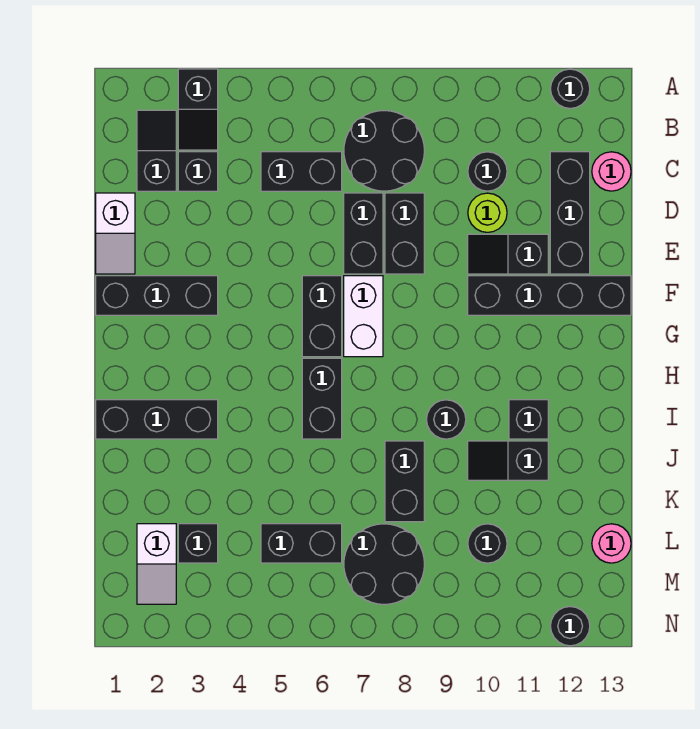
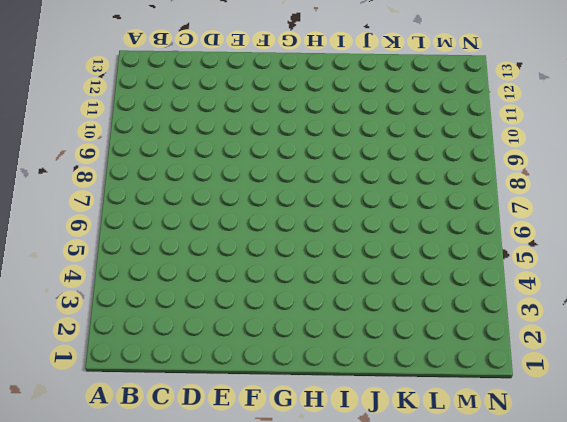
none -> black slope A3:B3 level 1 top A
none -> black round brick A12 level 1
none -> black slope B2:C2 level 1 top C
none -> black round brick B7:C8 level 1

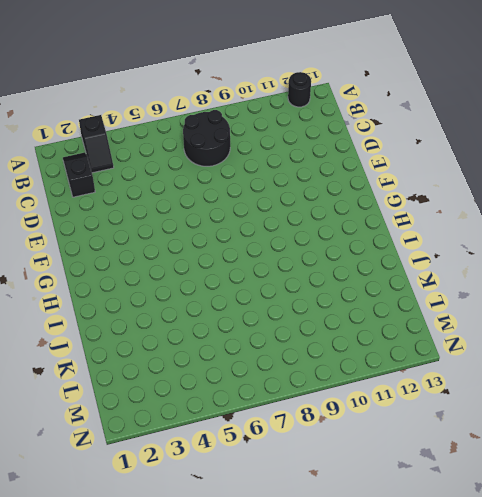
none -> black brick C3 level 1
none -> black brick C5:C6 level 1
none -> black round brick C10 level 1
none -> black brick C12:E12 level 1

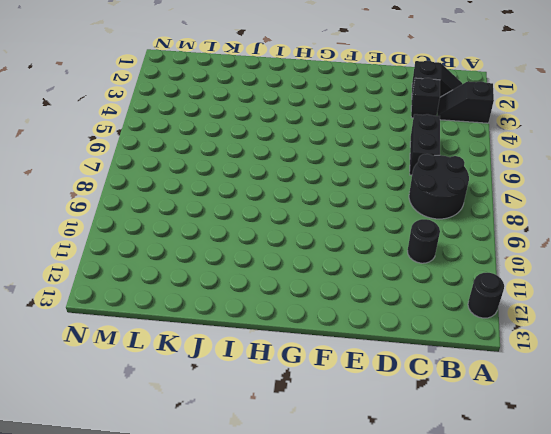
none -> black brick C12:E12 level 1
none -> pink round brick C13 level 1
none -> white slope D1:E1 level 1 top D
none -> black brick D7:E7 level 1

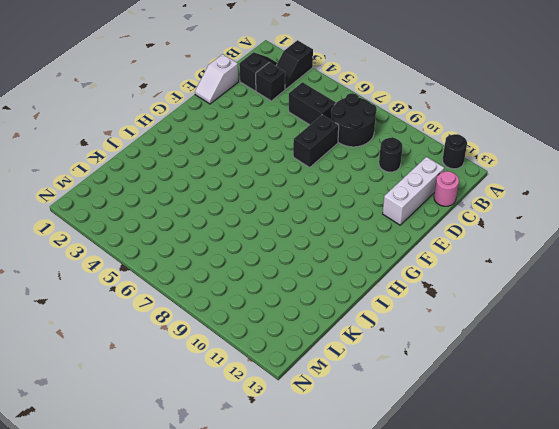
white brick C12:E12 level 1 -> black brick C12:E12 level 1
none -> black brick D8:E8 level 1
none -> lime round brick D10 level 1
none -> black slope E10:E11 level 1 top 11
none -> black brick F1:F3 level 1

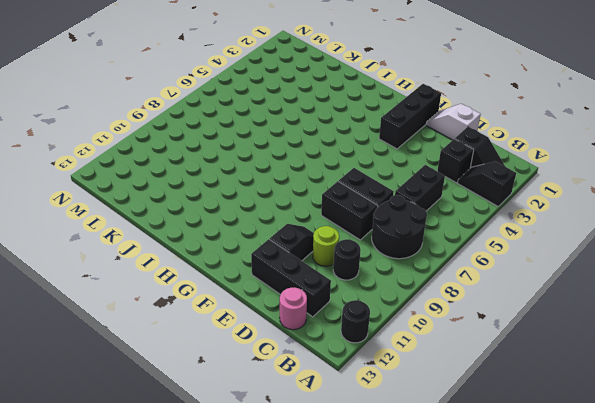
none -> black brick F6:G6 level 1
none -> white brick F7:G7 level 1
none -> black brick F10:F13 level 1
none -> black brick H6:I6 level 1

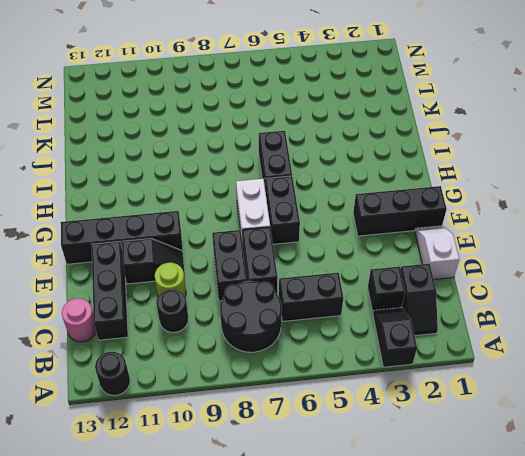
none -> black brick I1:I3 level 1
none -> black round brick I9 level 1
none -> black brick I11 level 1
none -> black brick J8:K8 level 1

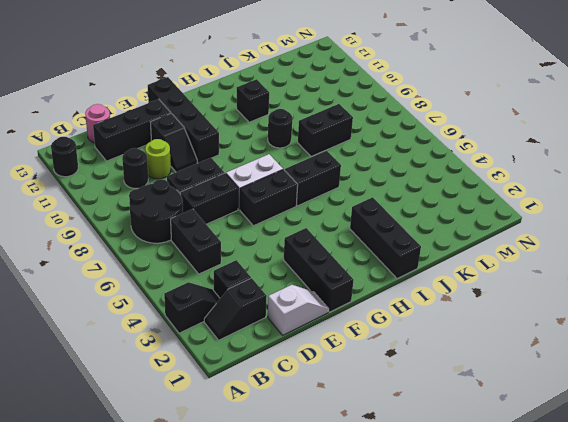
none -> black slope J10:J11 level 1 top 11
none -> white slope L2:M2 level 1 top L
none -> black brick L3 level 1
none -> black brick L5:L6 level 1

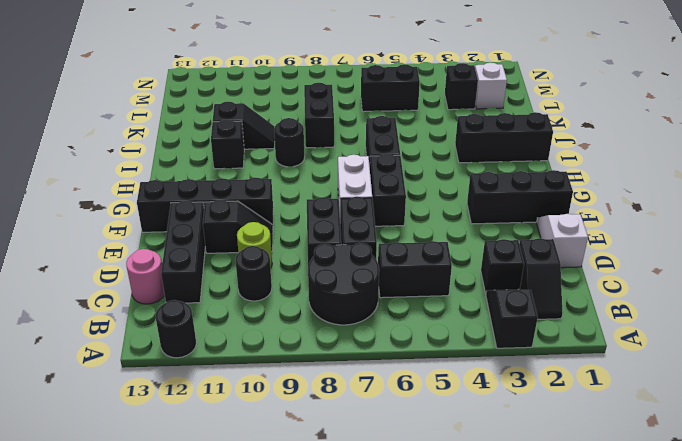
none -> black round brick L7:M8 level 1
none -> black round brick L10 level 1
none -> pink round brick L13 level 1
none -> black round brick N12 level 1

